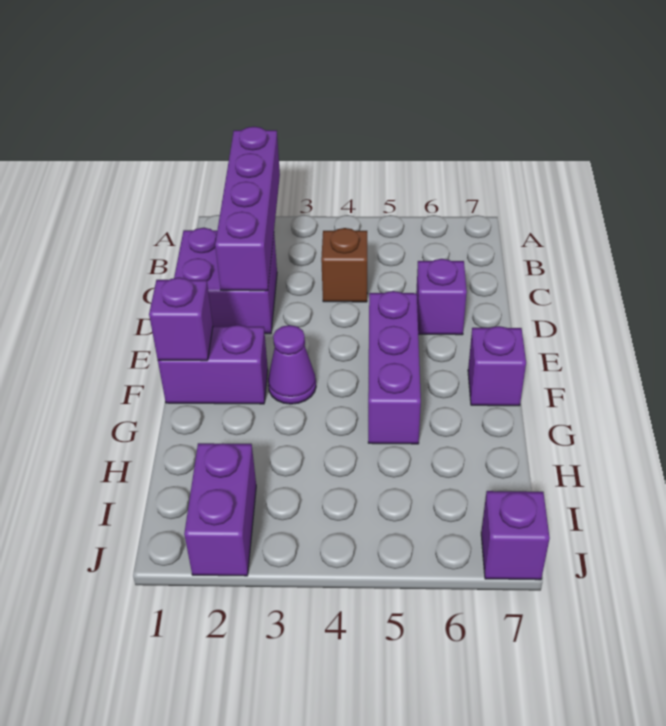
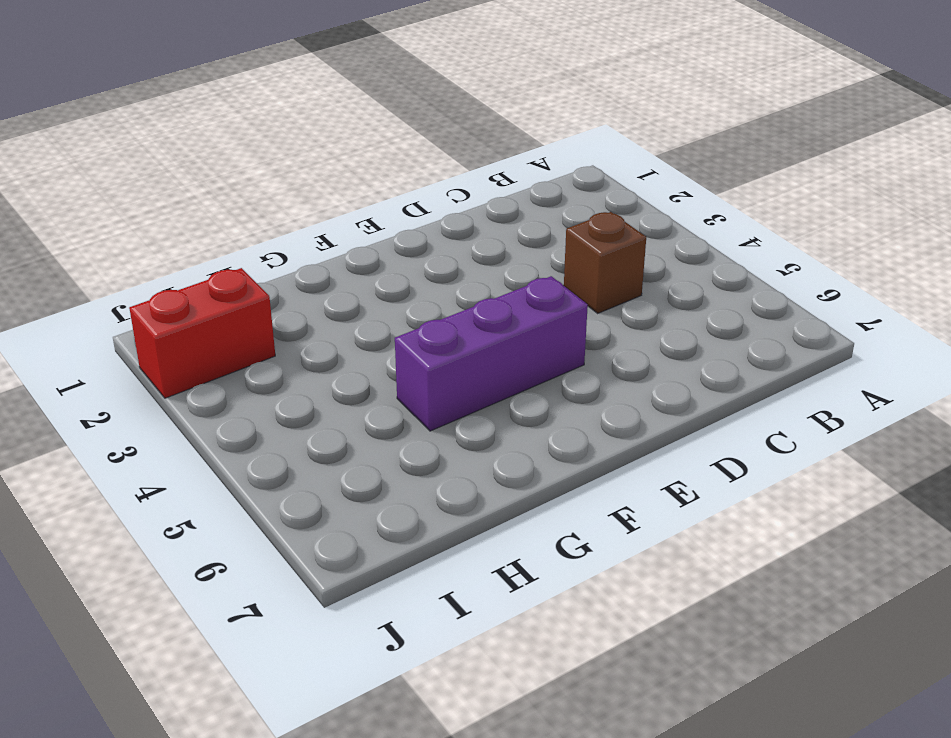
red brick I2:J2 level 1 -> purple brick I2:J2 level 1
none -> purple brick C1:D2 level 1
none -> purple brick D6 level 1

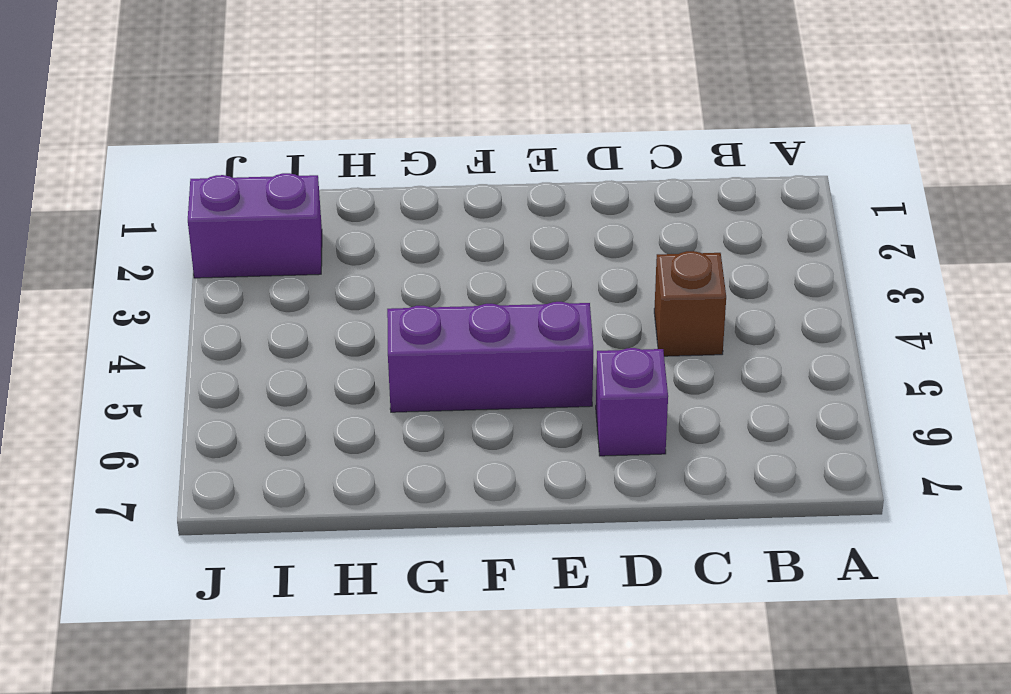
none -> purple brick C1:D2 level 1
none -> purple brick F1:F2 level 1

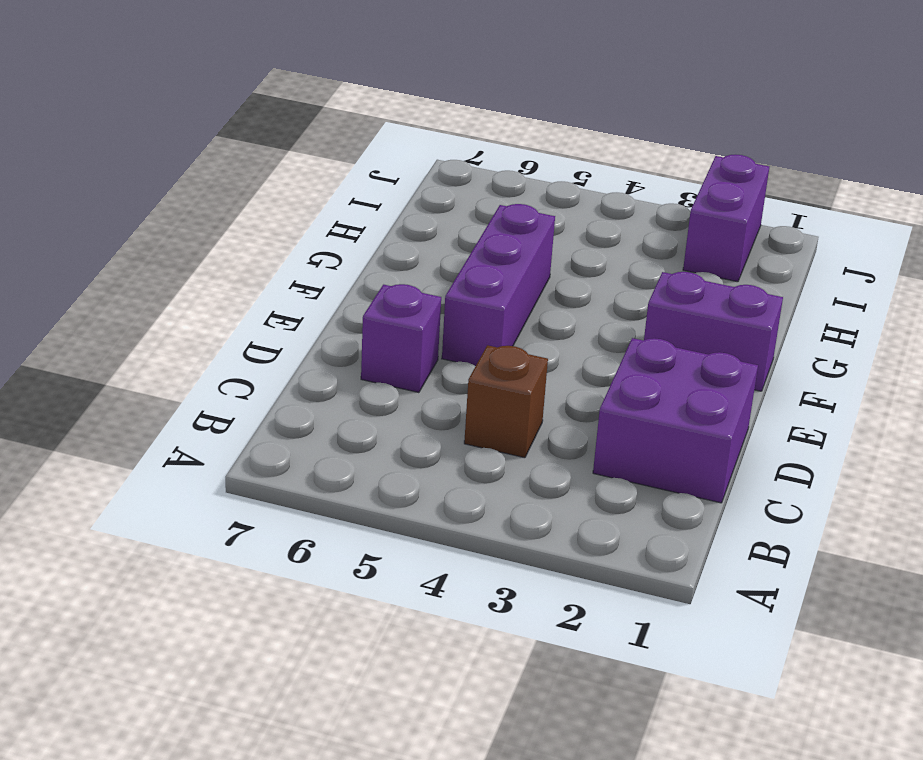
none -> purple cone F3 level 1
none -> purple brick F7 level 1

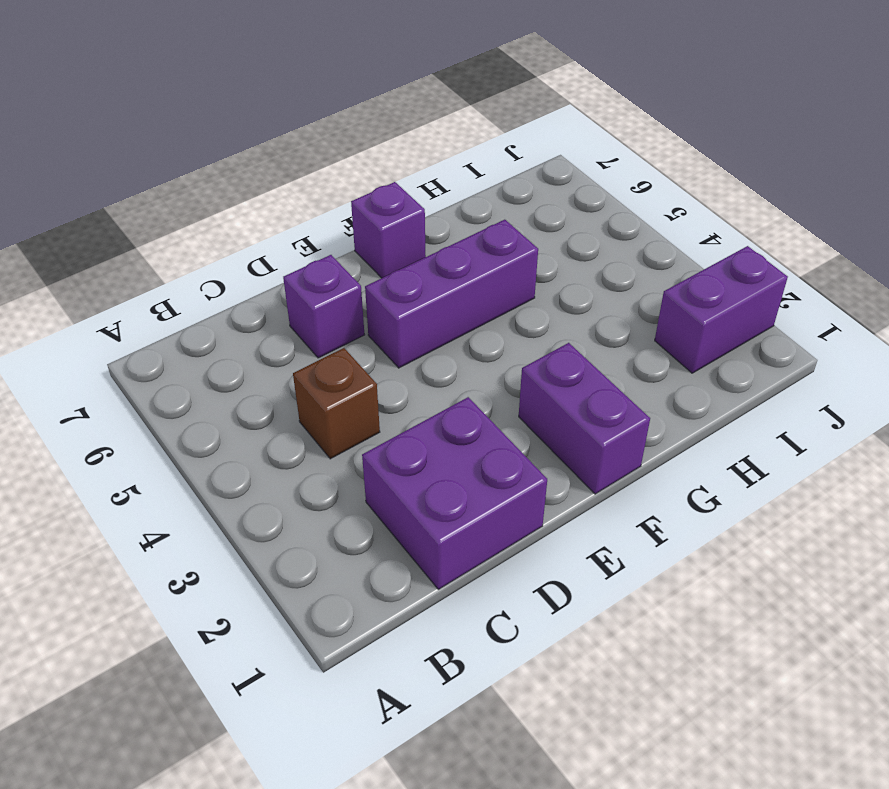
none -> purple cone F3 level 1
none -> purple brick J7 level 1

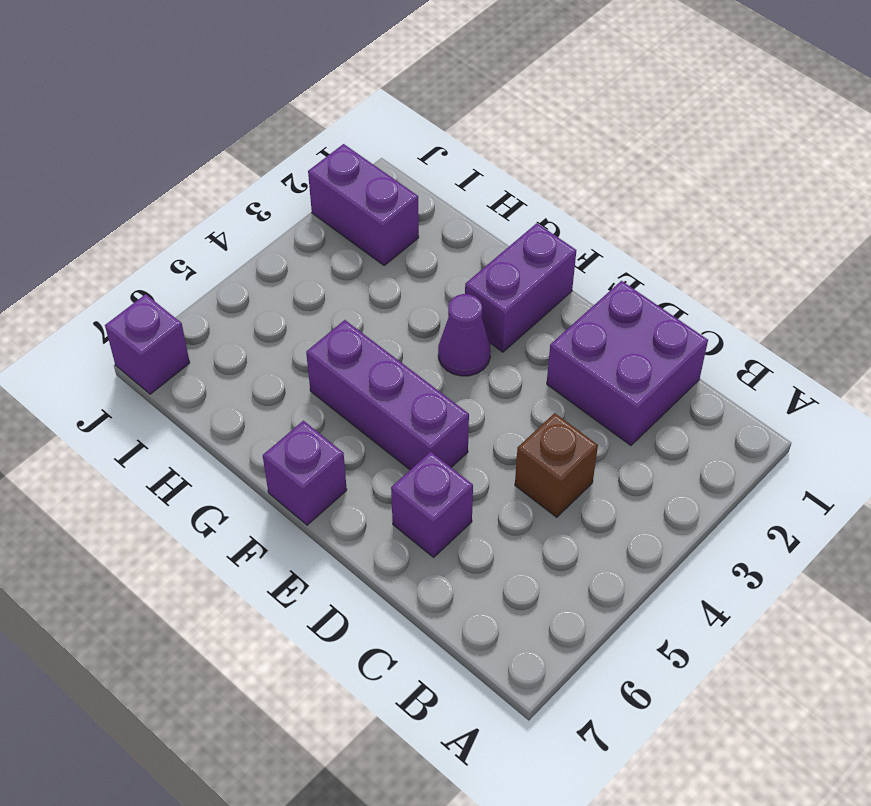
none -> purple brick A2:D2 level 2
none -> purple brick F1 level 2

